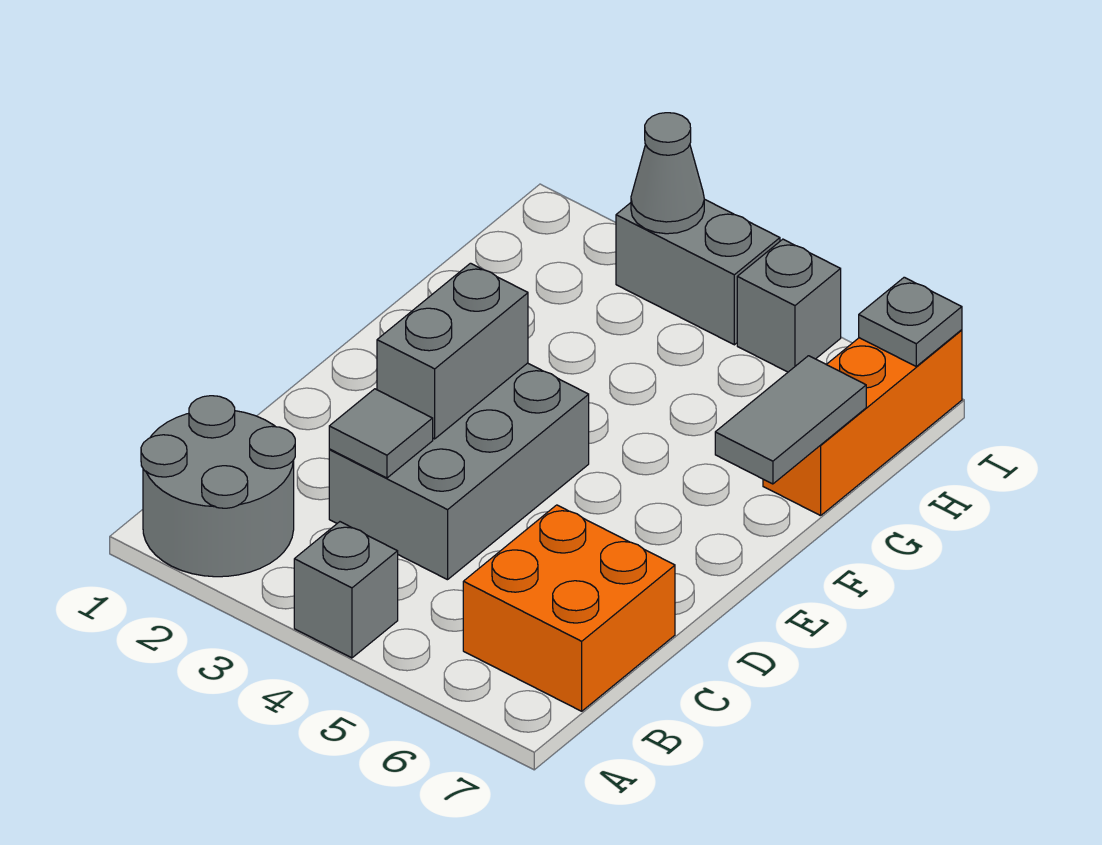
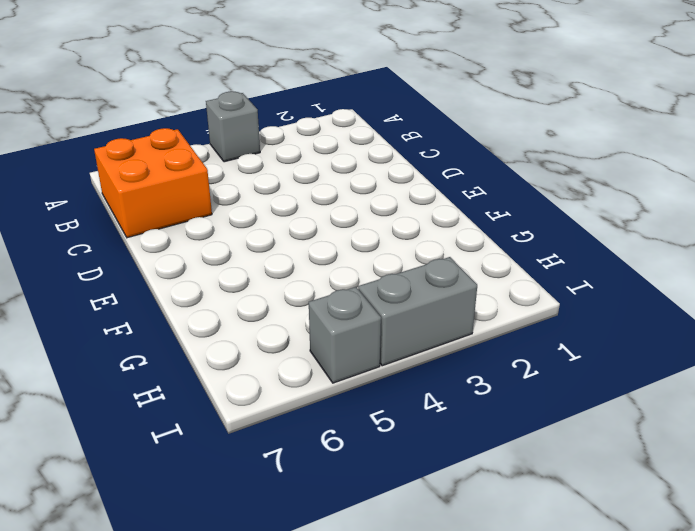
none -> grey round brick A1:B2 level 1
none -> grey brick C3:E4 level 1
none -> orange brick G7:I7 level 1

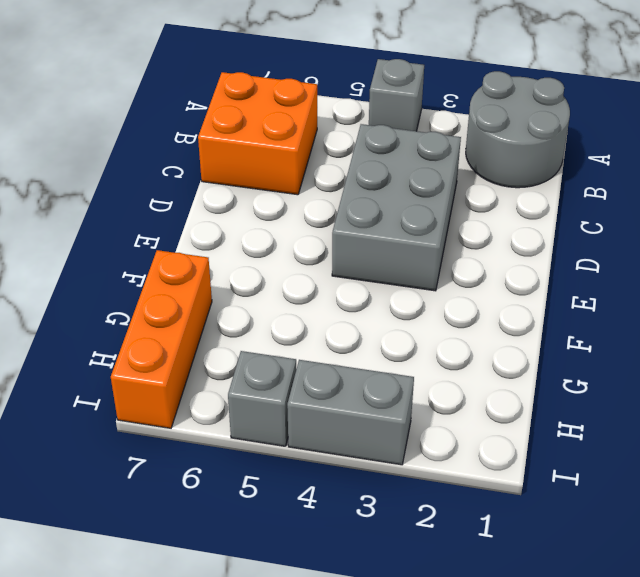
none -> grey tile C3 level 2
none -> grey brick D3:E3 level 2
none -> grey tile F7:G7 level 2

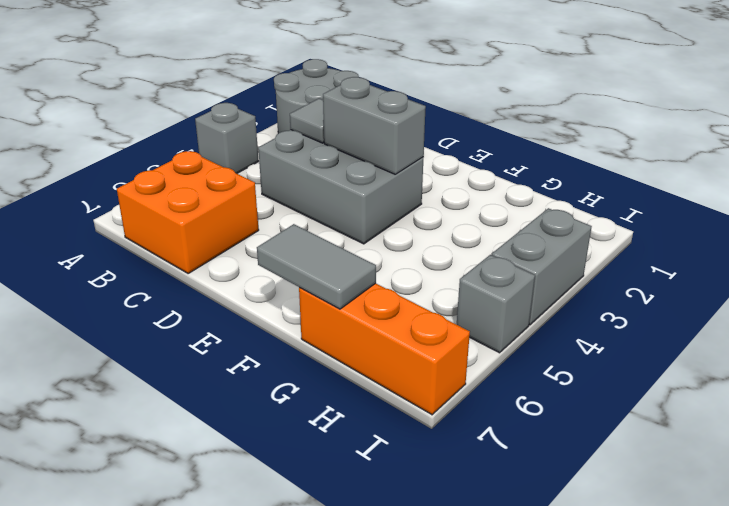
none -> grey cone I3 level 2
none -> grey plate I7 level 2

